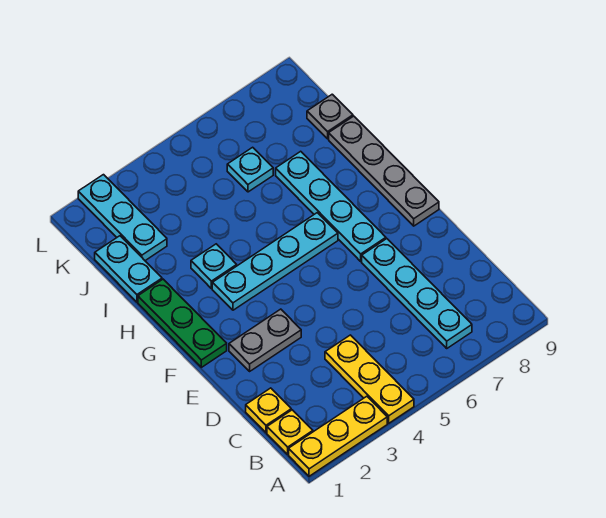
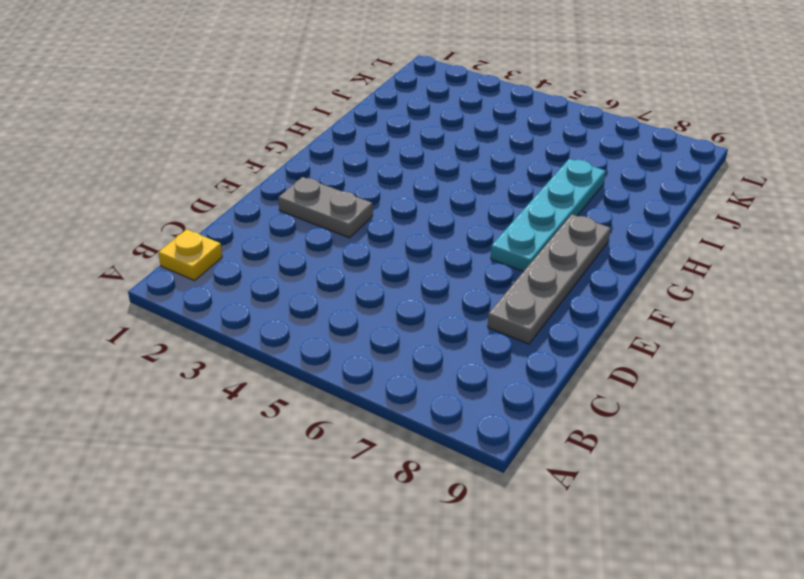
grey plate D8:G8 level 1 -> grey plate F9:I9 level 1
none -> yellow plate A1:A3 level 1
none -> yellow plate A4:C4 level 1
none -> cyan plate B7:E7 level 1

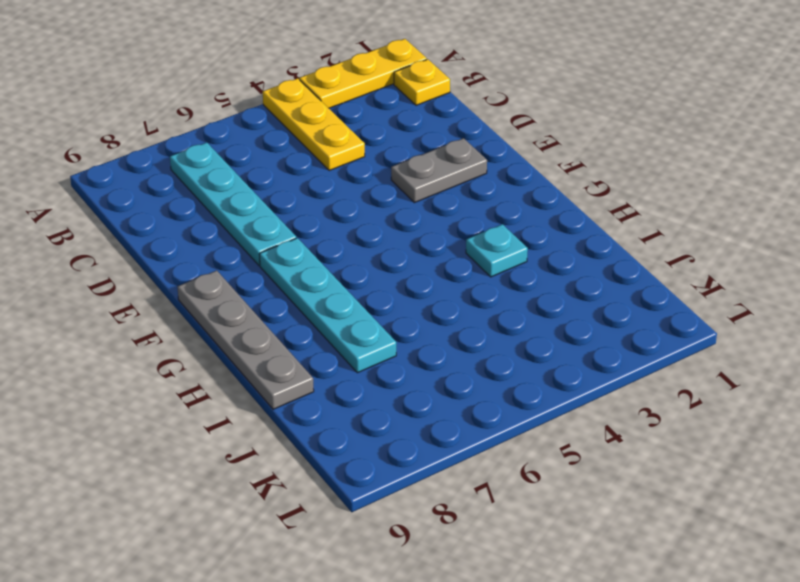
none -> yellow plate C1 level 1
none -> green plate F1:H1 level 1
none -> cyan plate G3:G6 level 1

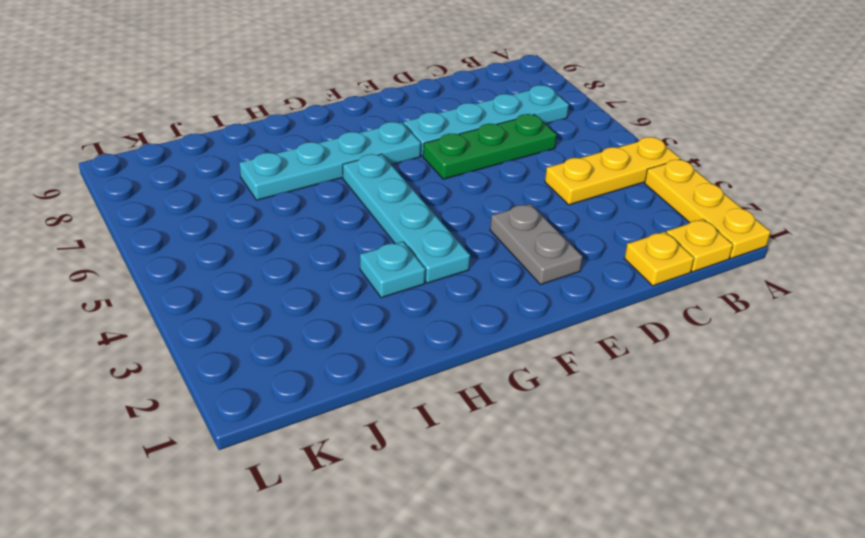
green plate C6:E6 level 1 -> green plate F1:H1 level 1
none -> grey plate F9:I9 level 1
none -> cyan plate I1:J1 level 1
none -> cyan plate J2:L2 level 1

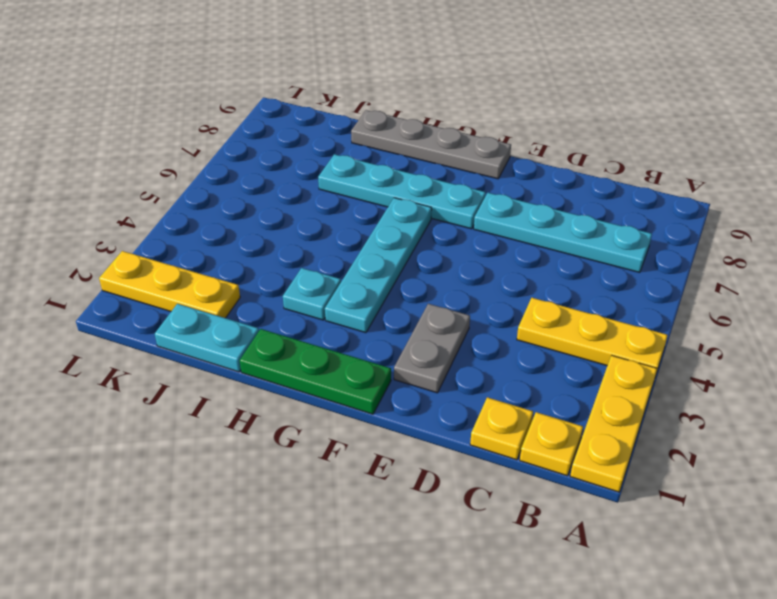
yellow plate J2:L2 level 1 -> cyan plate J2:L2 level 1
none -> cyan plate J6 level 1
none -> grey plate J9 level 1

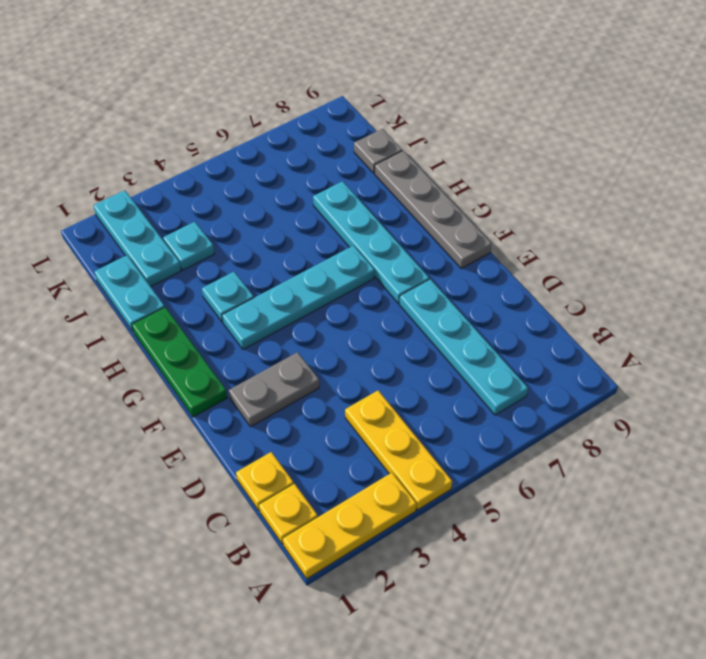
cyan plate J3 level 1 -> cyan plate J6 level 1

